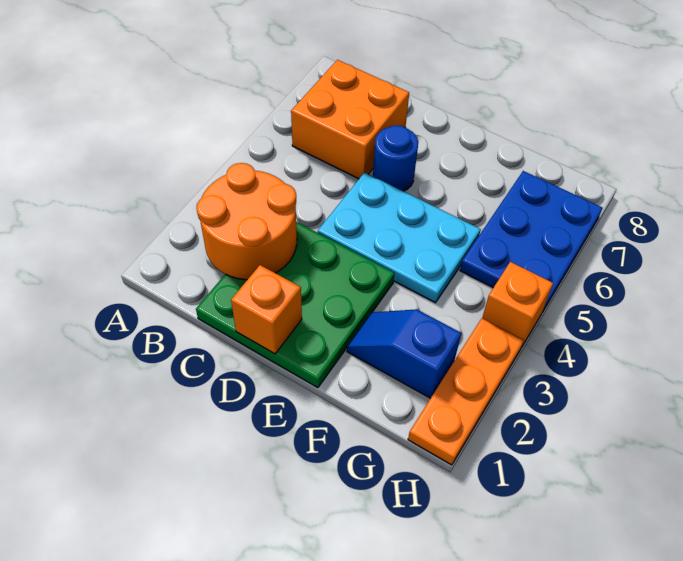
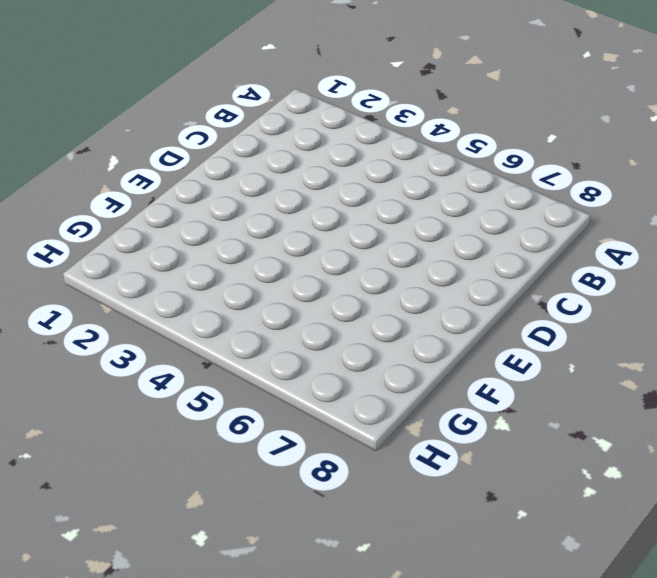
none -> orange brick B6:C7 level 1
none -> green plate C1:E3 level 1

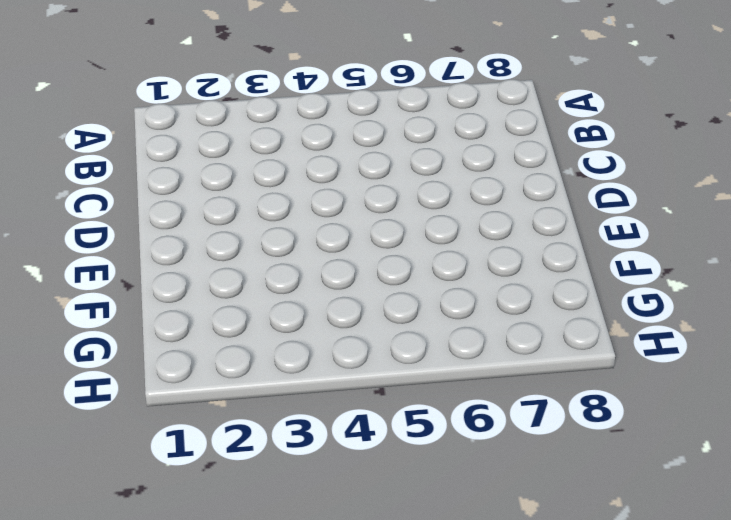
none -> orange brick B6:C7 level 1
none -> green plate C1:E3 level 1

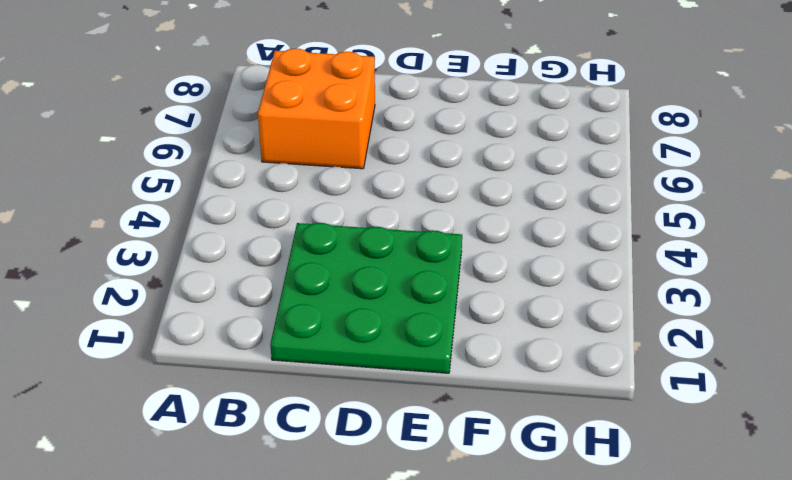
none -> cyan plate D4:F5 level 1
none -> blue round brick D6 level 1

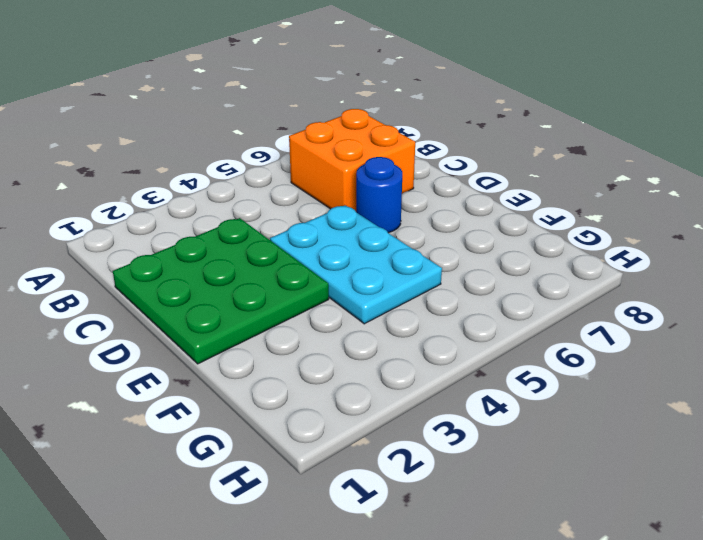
none -> blue slope F2:G2 level 1 top G
none -> blue plate G5:H7 level 1

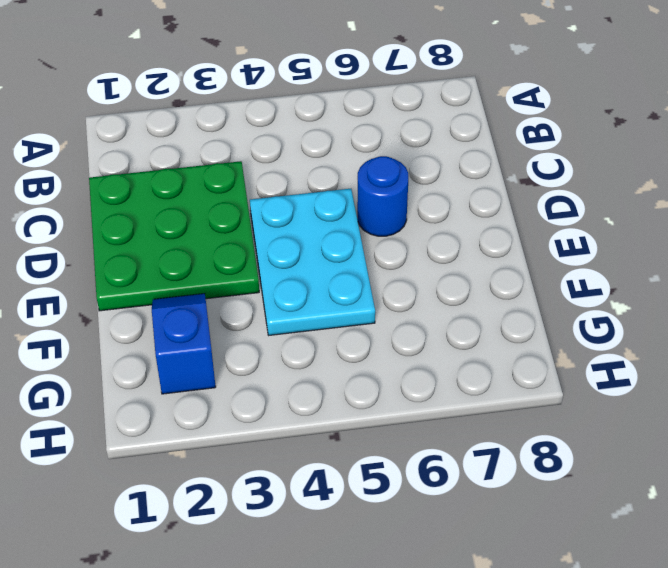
none -> orange brick B6:C7 level 1
none -> blue plate G5:H7 level 1

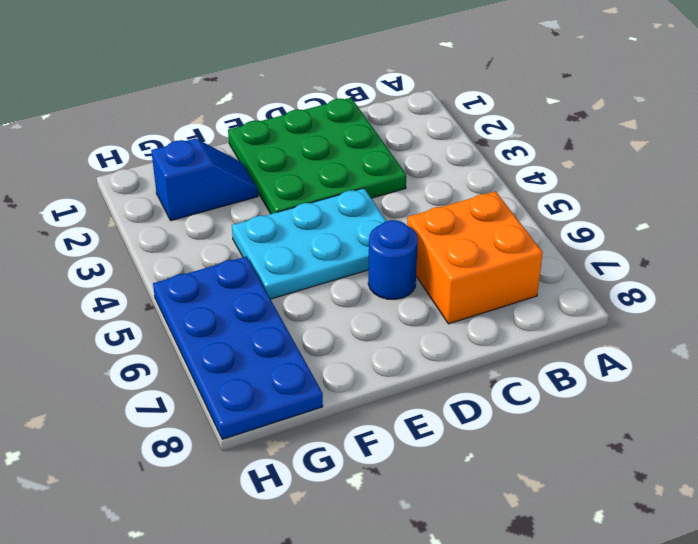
blue plate G5:H8 level 1 -> blue plate G5:H7 level 1
none -> orange plate H1:H3 level 1
none -> orange brick H4 level 1

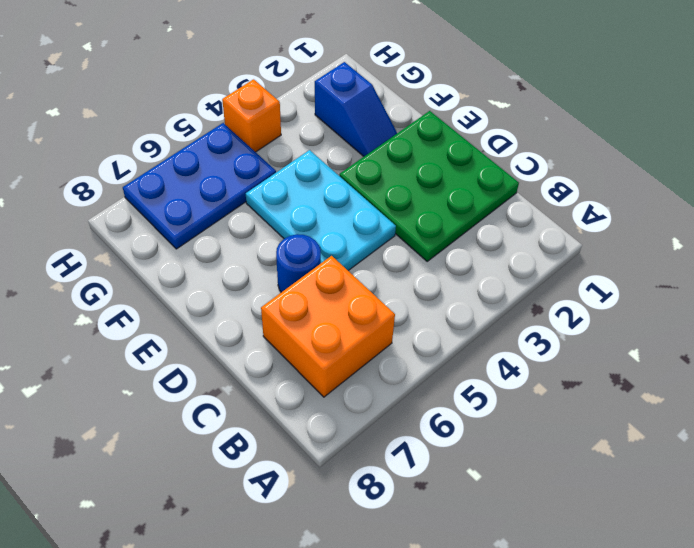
none -> orange plate H1:H3 level 1
none -> orange round brick B2:C3 level 2

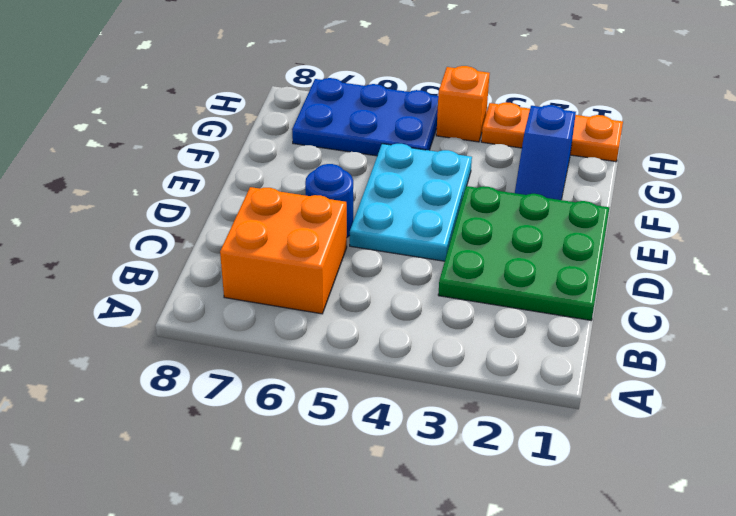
none -> orange round brick B2:C3 level 2
none -> orange brick D1 level 2

